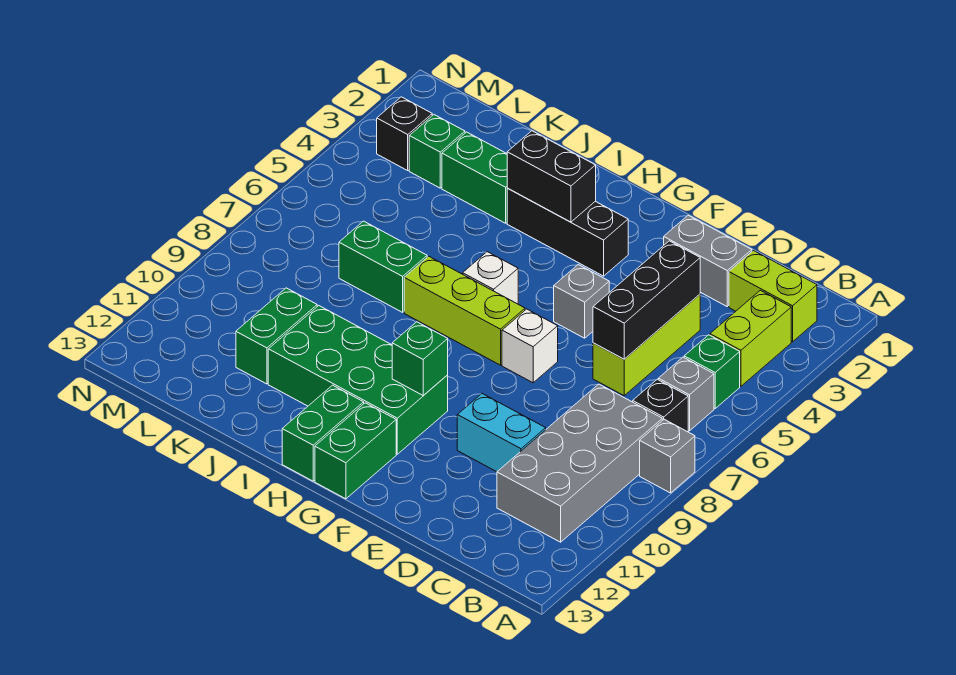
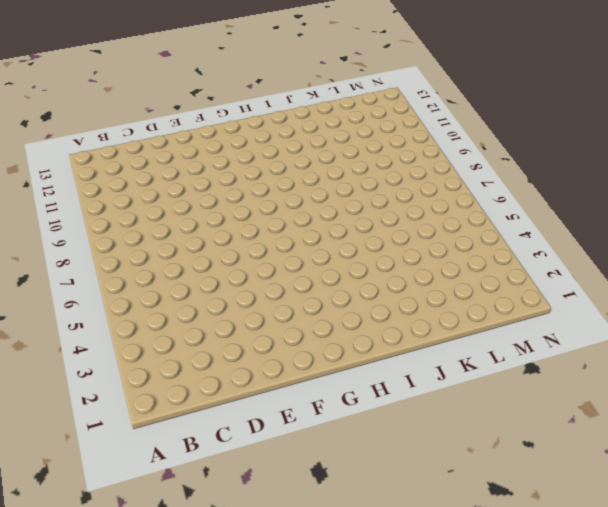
none -> grey brick A8 level 1
none -> lime brick B2:C2 level 1
none -> lime brick B3:B4 level 1

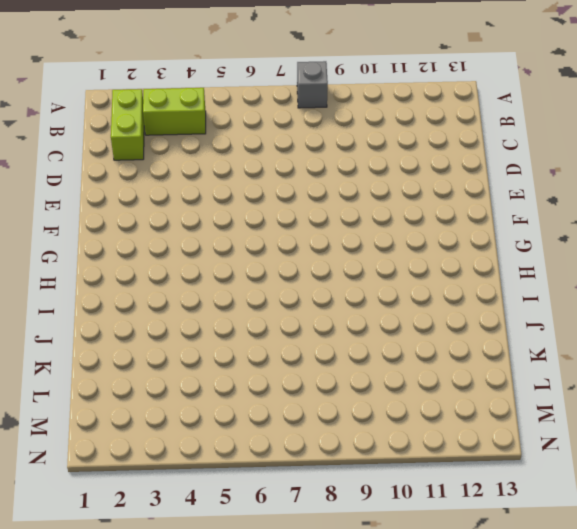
none -> green brick B5 level 1
none -> grey brick B6 level 1
none -> black brick B7 level 1

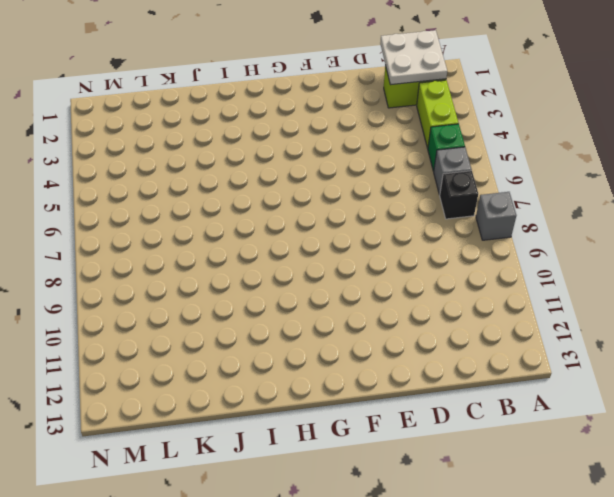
white plate B1:C2 level 2 -> none
none -> grey brick B8:C11 level 1
none -> grey brick D2:E2 level 1
none -> lime brick D4:D6 level 1

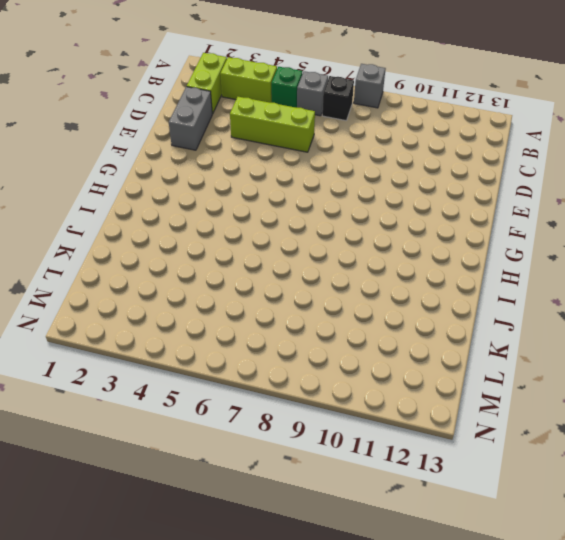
none -> grey brick B8:C11 level 1
none -> cyan brick D10:E10 level 1
none -> grey brick F5 level 1

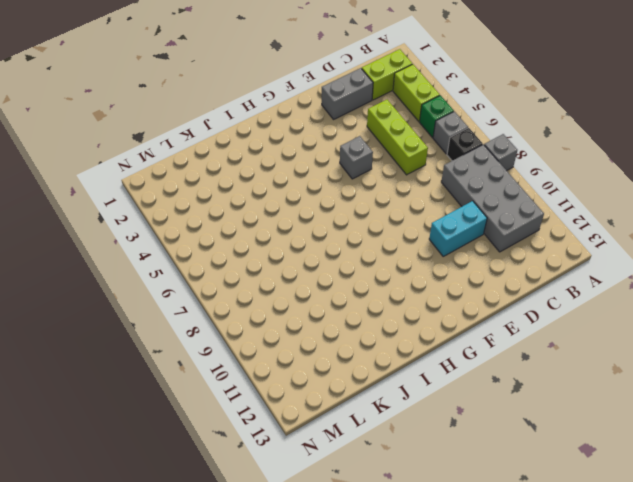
none -> white brick F7 level 1
none -> black brick G3:I3 level 1
none -> lime brick G7:I7 level 1

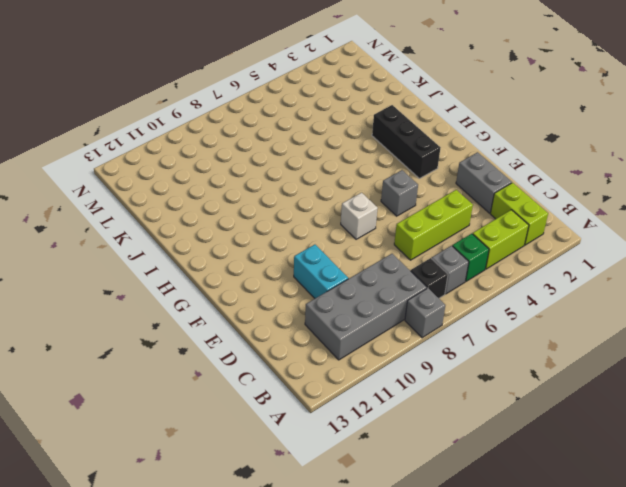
none -> lime brick G7:I7 level 1
none -> green brick G10:J11 level 1
none -> green brick G12:G13 level 1

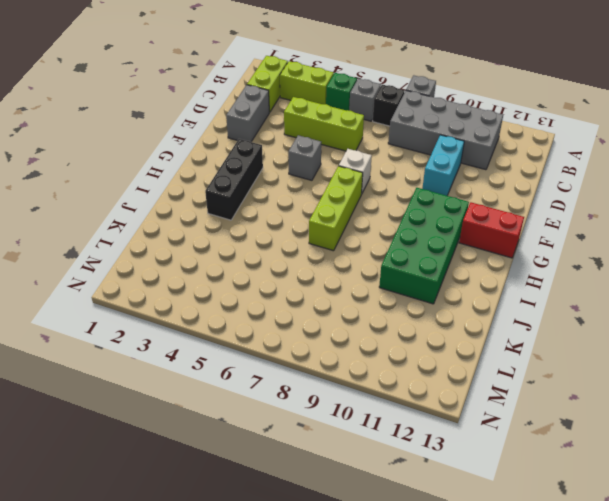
red brick G12:G13 level 1 -> green brick G12:G13 level 1
none -> white brick H6 level 1
none -> green brick H12:H13 level 1
none -> green brick J3:K3 level 1

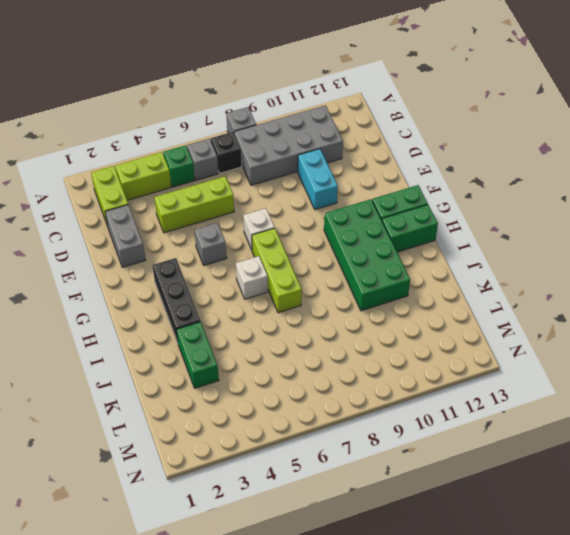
none -> green brick J7:K7 level 1
none -> green brick K10:K11 level 1
none -> green brick L3 level 1

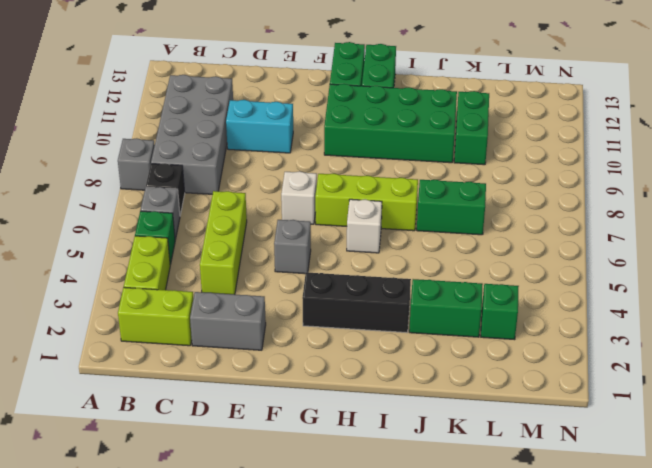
none -> black brick M3 level 1
none -> black brick D4:D6 level 2
none -> green brick G10 level 2

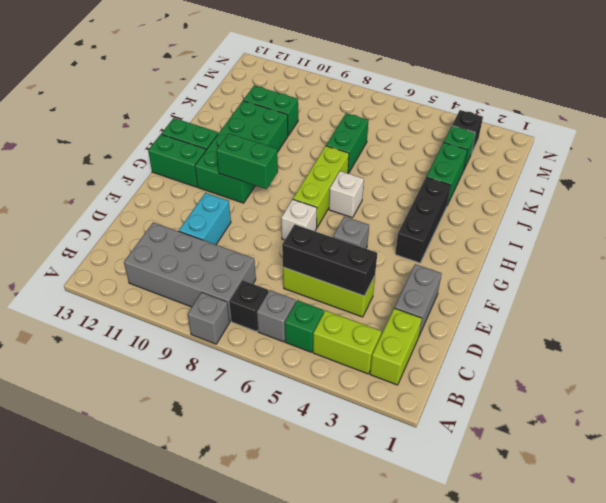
green brick G9:G10 level 2 -> green brick G10 level 2
none -> black brick H3:I3 level 2

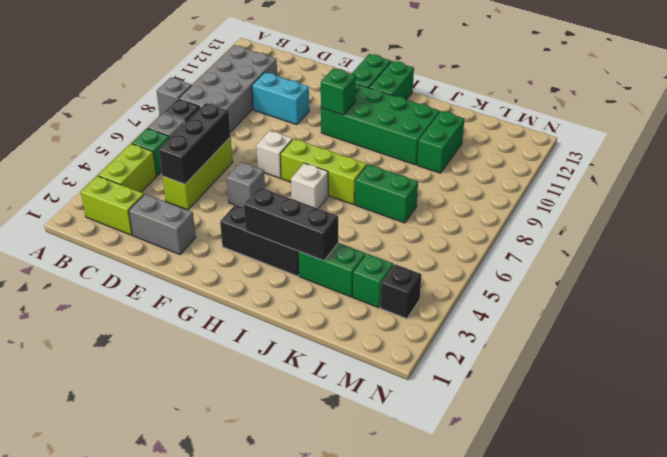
black brick H3:J3 level 2 -> black brick H3:I3 level 2

